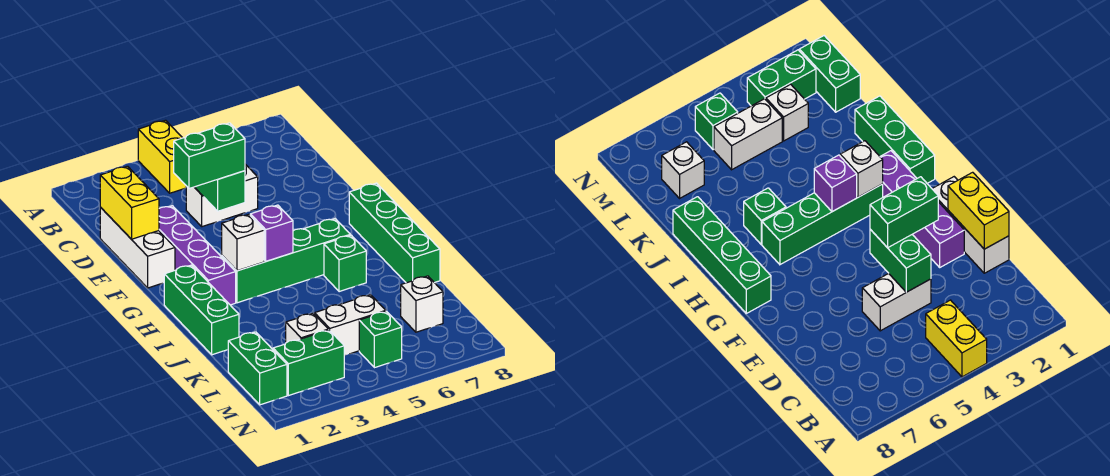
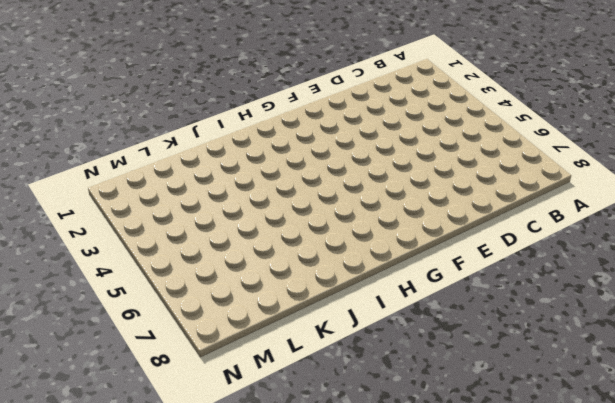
none -> yellow brick A4:B4 level 1
none -> white brick D1:F1 level 1
none -> white brick D4:D5 level 1

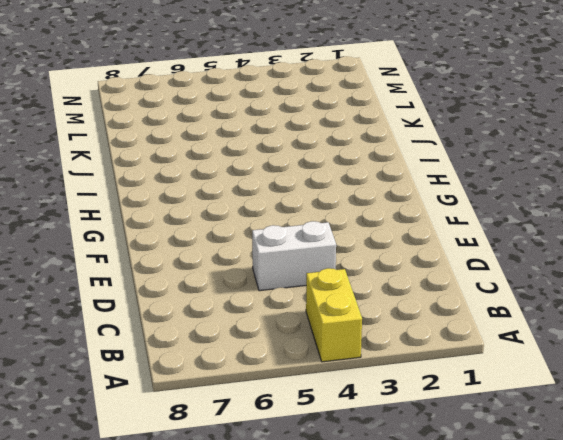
none -> white brick D1:F1 level 1
none -> purple brick E2:H2 level 1
none -> green brick G8:J8 level 1

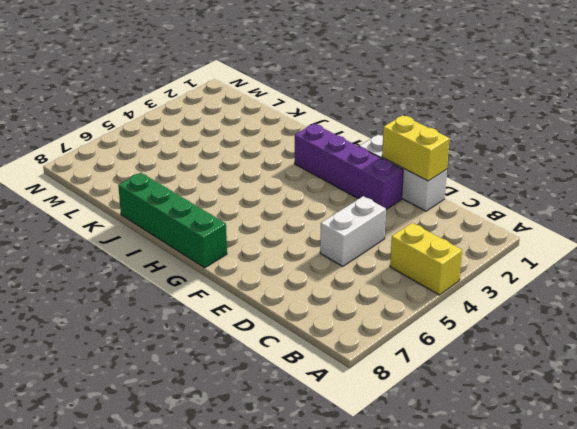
none -> green brick H1:J1 level 1
none -> green brick H3:H6 level 1
none -> green brick I6 level 1

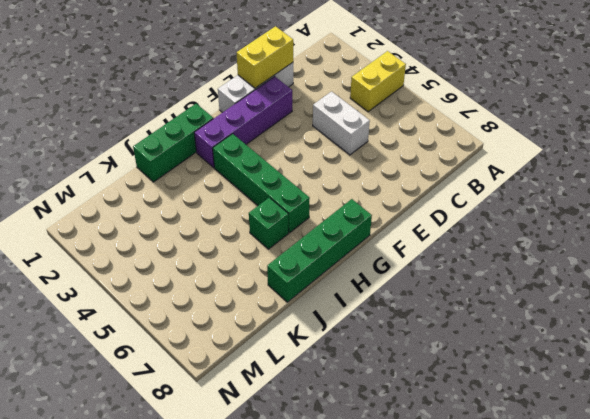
none -> green brick L1:M1 level 1
none -> white brick L3 level 1
none -> white brick L4:L5 level 1

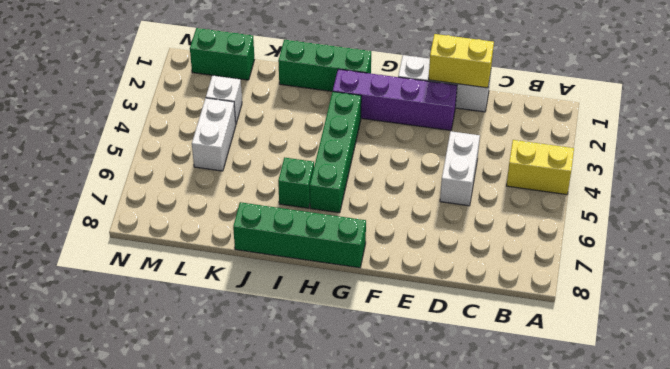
none -> white brick L7 level 1
none -> green brick M2:M3 level 1
none -> green brick M5 level 1

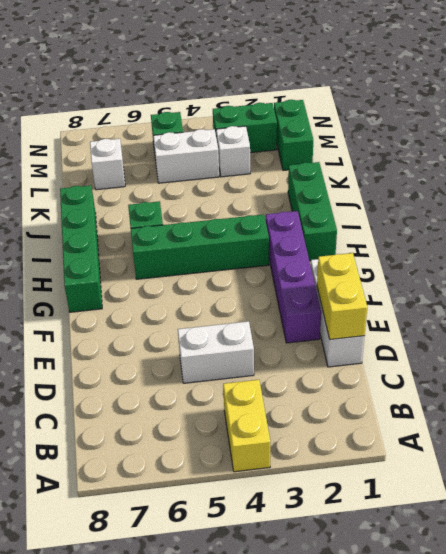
none -> green brick D4:E4 level 2
none -> white brick H3 level 2
none -> purple brick H4 level 2

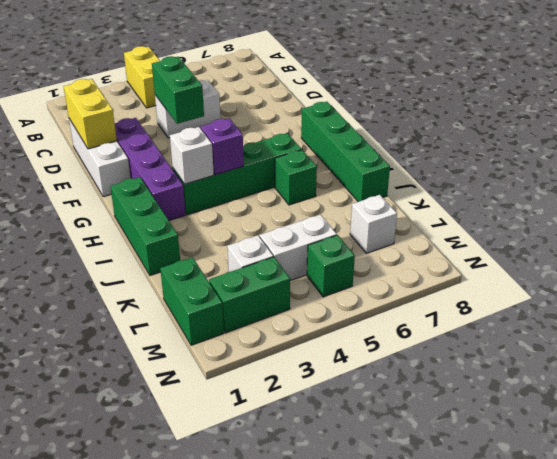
none -> green brick E3:E4 level 3

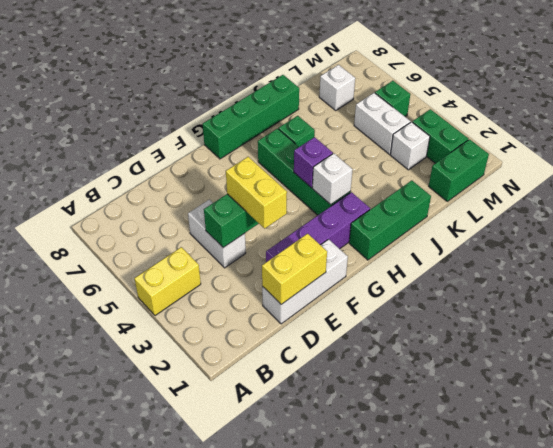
yellow brick E3:E4 level 3 -> green brick E3:E4 level 3

